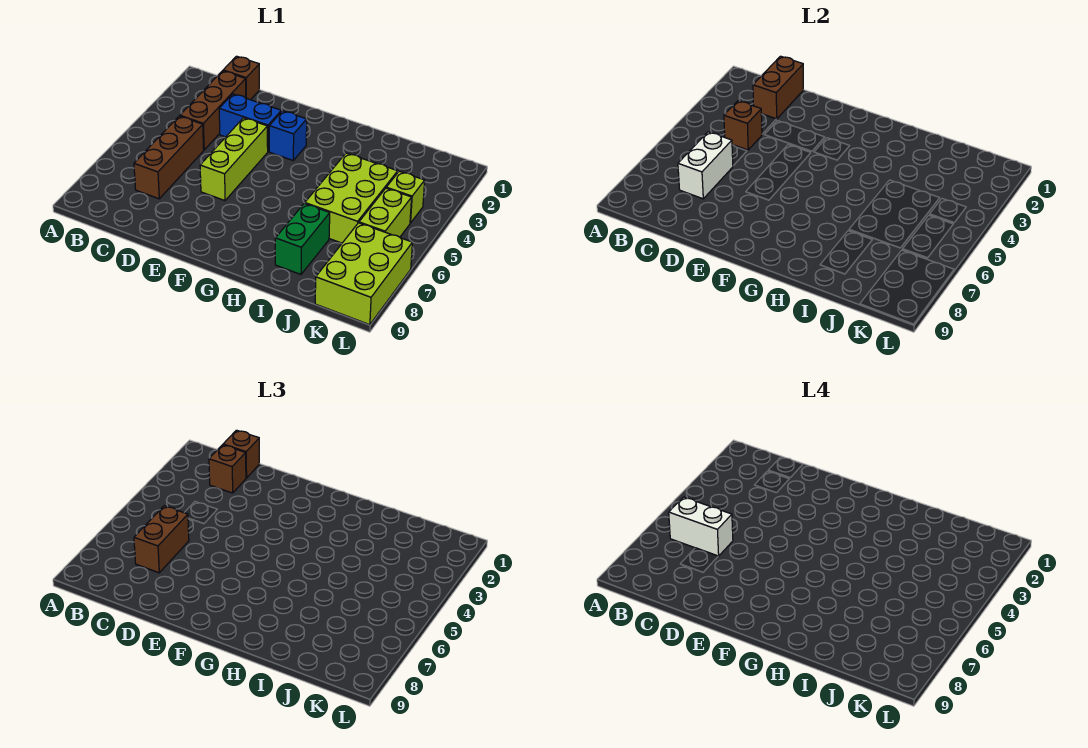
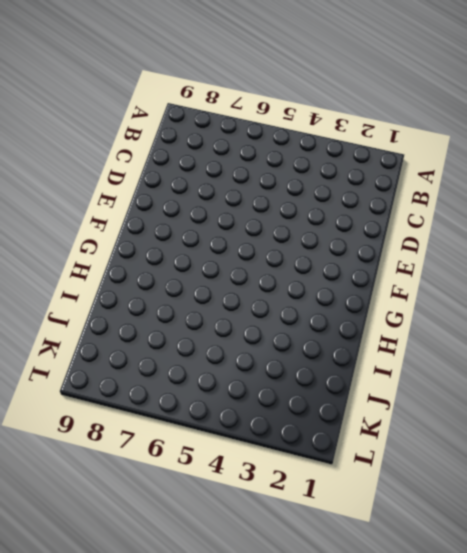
none -> brown brick C1 level 1
none -> brown brick C2:C4 level 1
none -> brown brick C5:C7 level 1

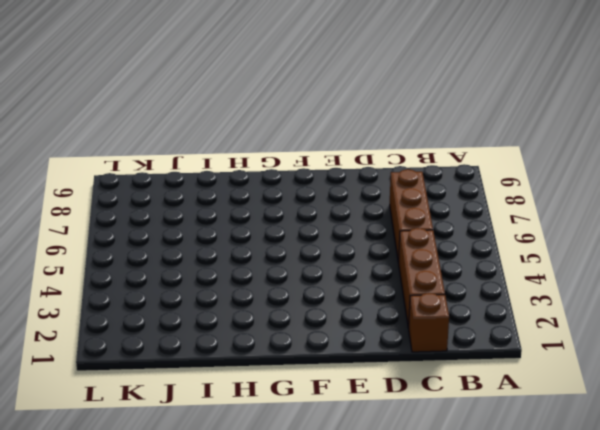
none -> blue brick D3:E3 level 1
none -> lime brick E4:E6 level 1
none -> blue brick F3 level 1

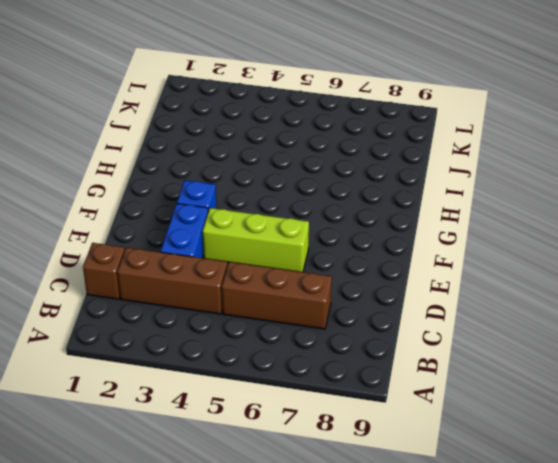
none -> lime brick I4:J6 level 1
none -> green brick I7:I8 level 1
none -> lime brick K4 level 1

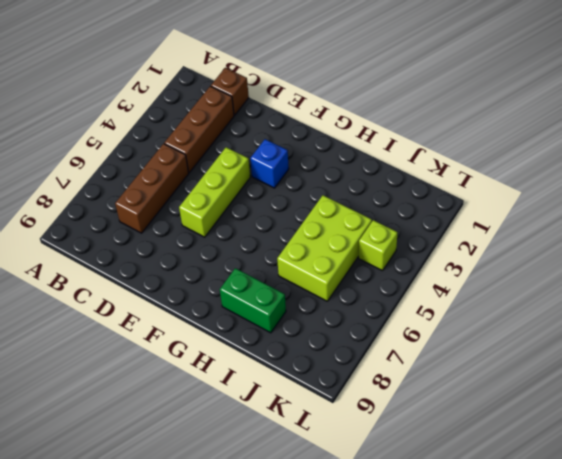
green brick H8:I8 level 1 -> green brick I7:I8 level 1
none -> blue brick D3:E3 level 1
none -> lime brick K5:K6 level 1
none -> lime brick K7:L9 level 1

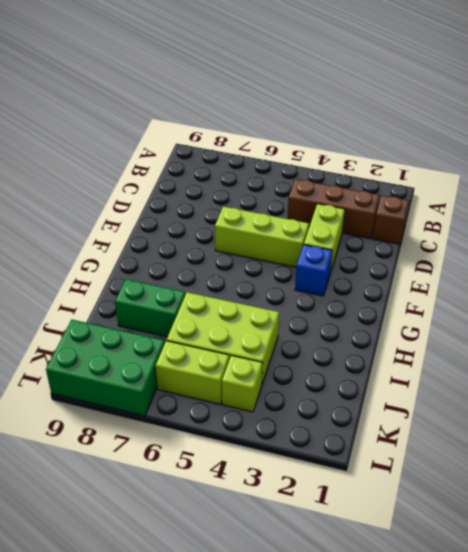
lime brick D3:E3 level 1 -> blue brick D3:E3 level 1
green brick K7:L9 level 1 -> lime brick K7:L9 level 1
none -> brown brick C5:C7 level 1
none -> brown brick C1:C2 level 2
none -> brown brick C4 level 2

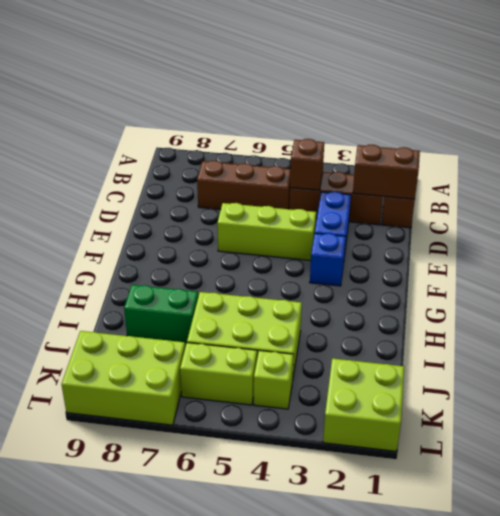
lime brick K1:L2 level 1 -> none
none -> white brick C6:C7 level 2
none -> brown brick C1 level 3
none -> brown brick C2 level 3

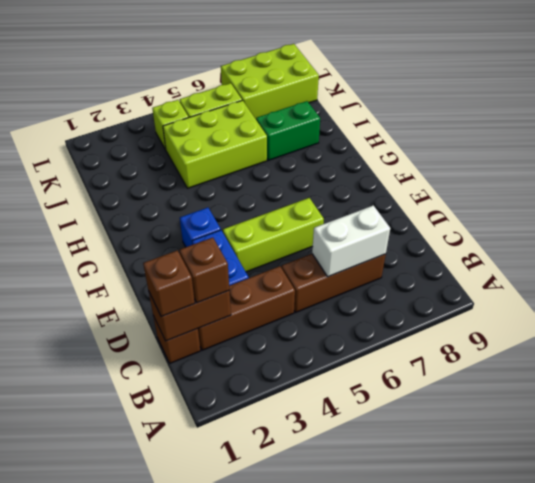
none -> brown brick C4 level 2
none -> brown brick C6:C7 level 3
none -> white brick B6:C6 level 4

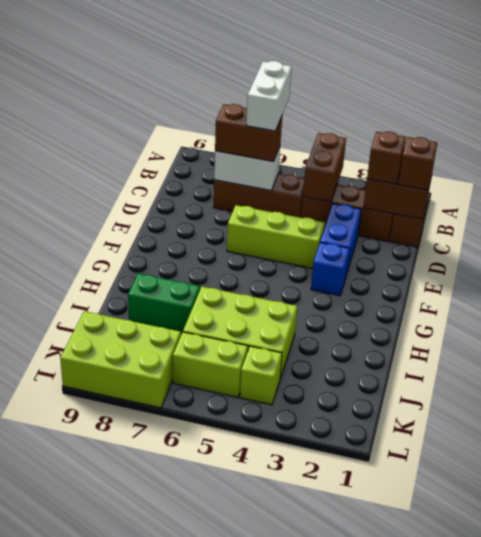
brown brick B4:C4 level 2 -> brown brick C4 level 2

